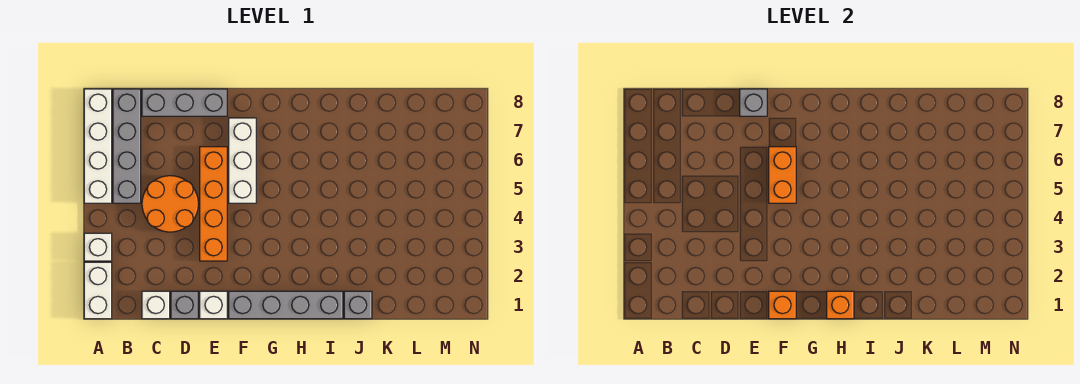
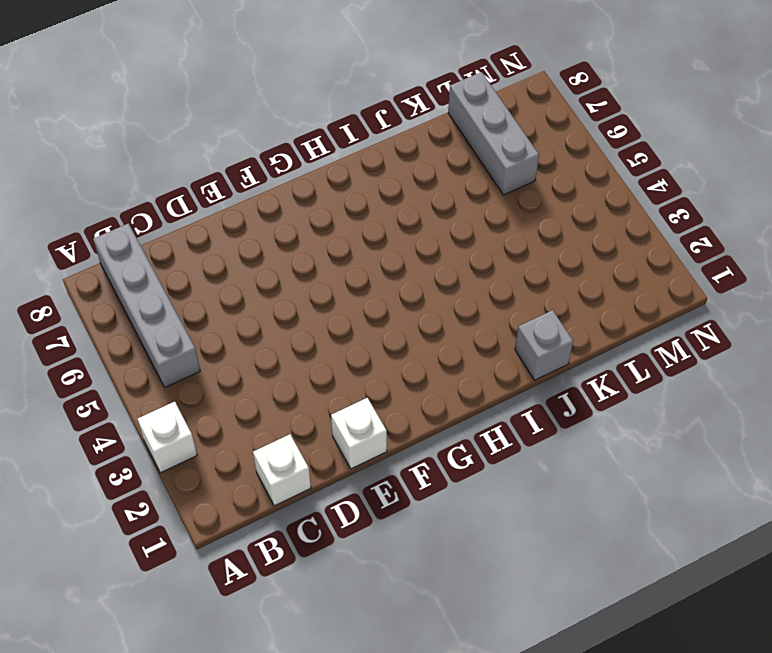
grey brick L6:L8 level 1 -> grey brick C8:E8 level 1
none -> white brick A1:A2 level 1
none -> white brick A5:A8 level 1
none -> orange round brick C4:D5 level 1

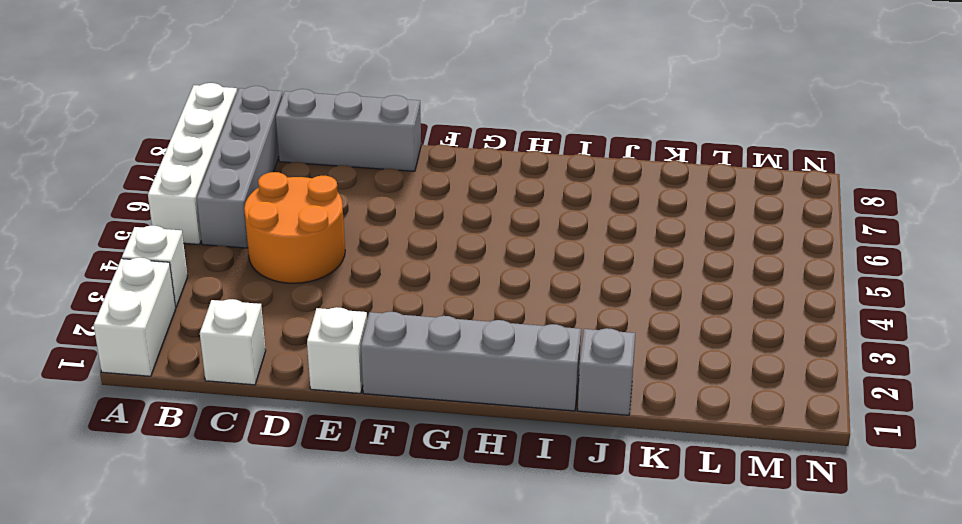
none -> grey brick D1 level 1
none -> orange brick E3:E6 level 1
none -> white brick F5:F7 level 1

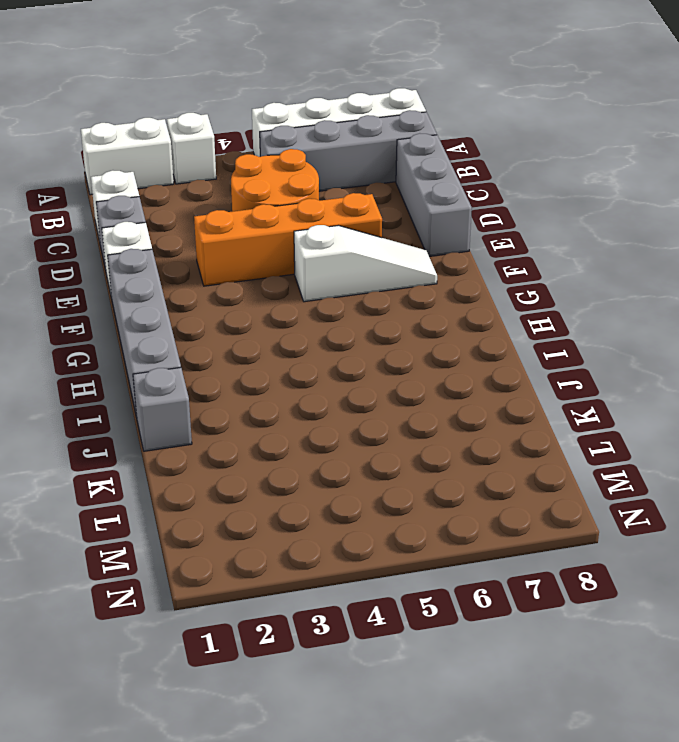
white slope F5:F7 level 1 top 5 -> white brick F5:F7 level 1
none -> grey brick E8 level 2
none -> orange brick F1 level 2
none -> orange brick F5:F6 level 2

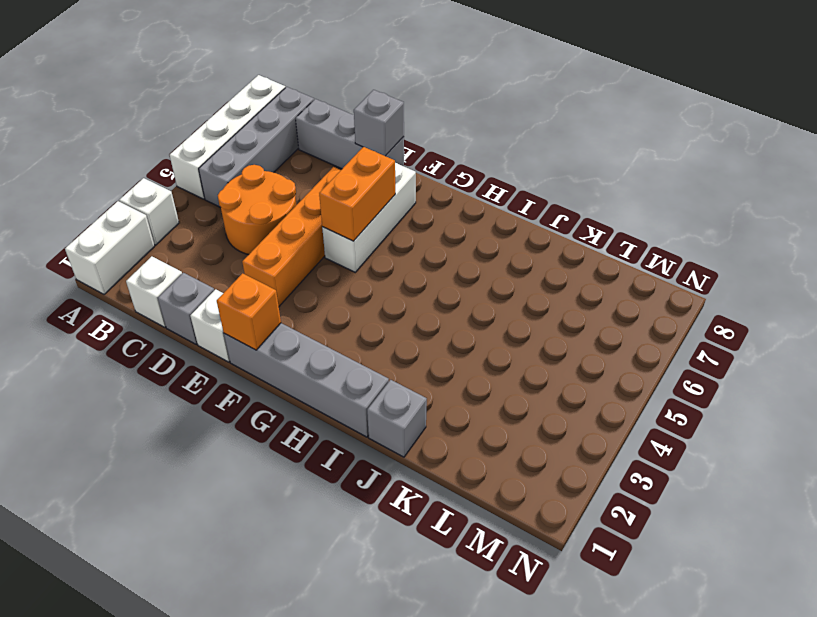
none -> orange brick H1 level 2

